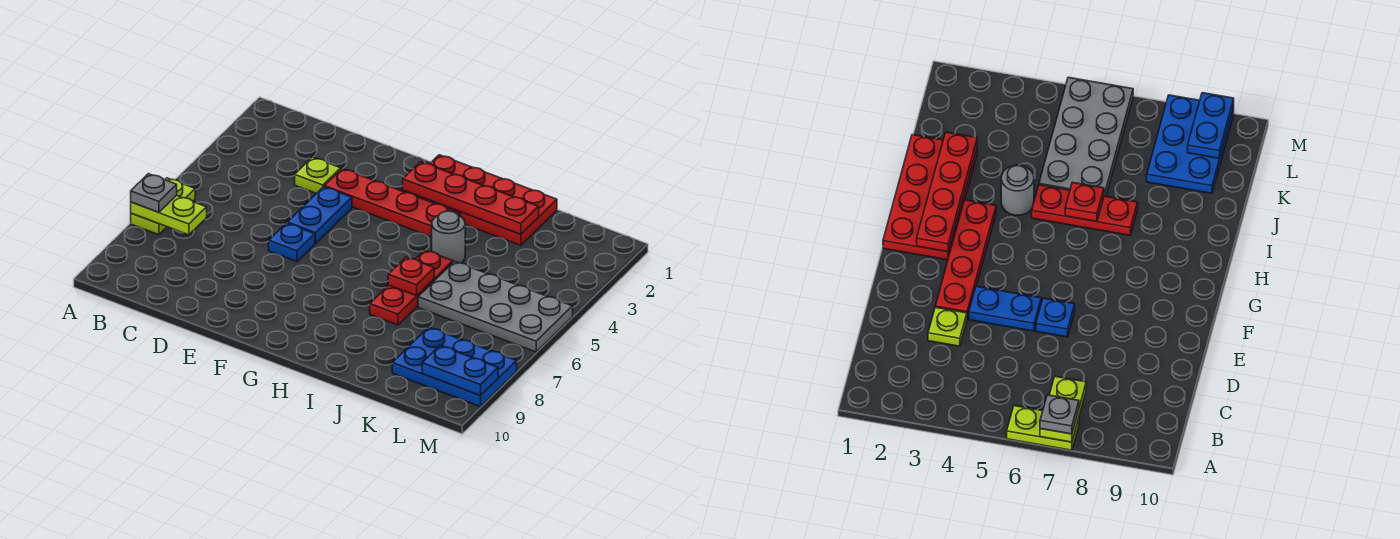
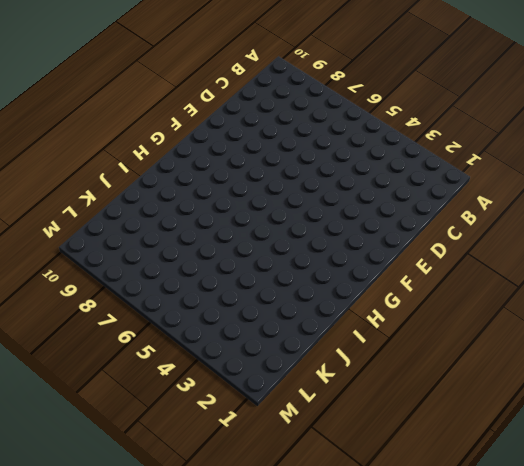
none -> lime plate A6:A7 level 1
none -> lime plate D3 level 1
none -> red plate E3:H3 level 1

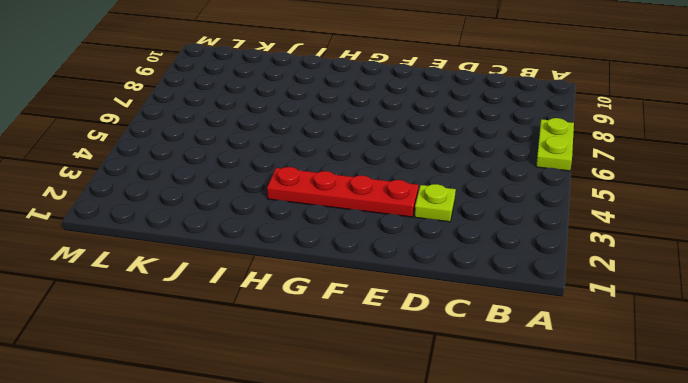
none -> blue plate E4:E5 level 1
none -> blue plate E6 level 1
none -> red plate G1:J2 level 1

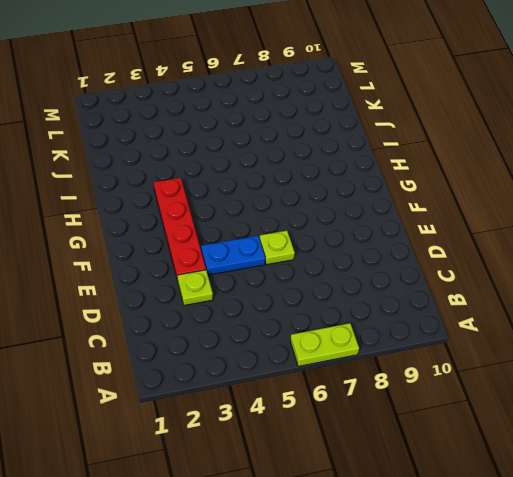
lime plate E6 level 1 -> blue plate E6 level 1
none -> red plate G1:J2 level 1
none -> grey round brick I4 level 1
none -> red plate I5:I7 level 1

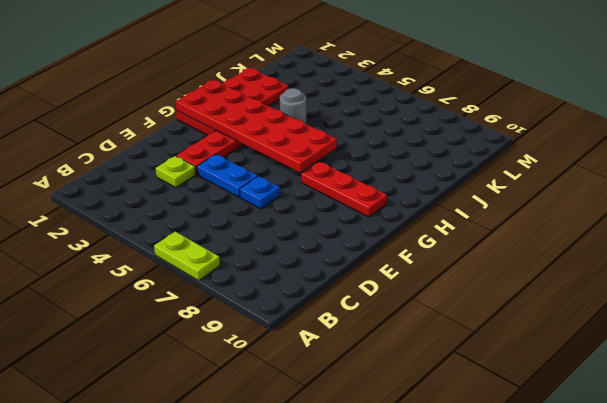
red plate G1:H6 level 2 -> red plate G2:J2 level 2
red plate G7:G9 level 1 -> red plate I5:I7 level 1
none -> grey plate J5:M6 level 1
none -> blue plate K8:M9 level 1
none -> lime plate A7:B7 level 2

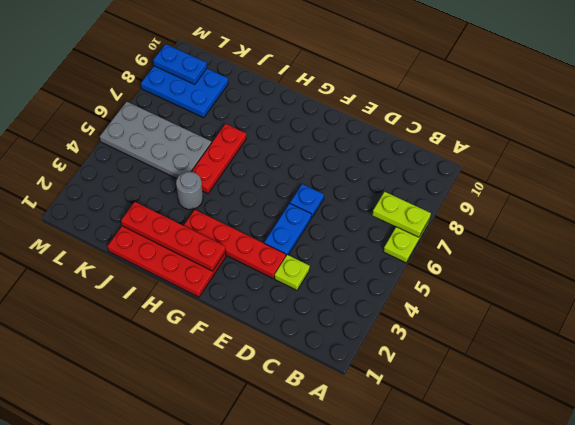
none -> red plate I6 level 2
none -> grey plate A7 level 3

